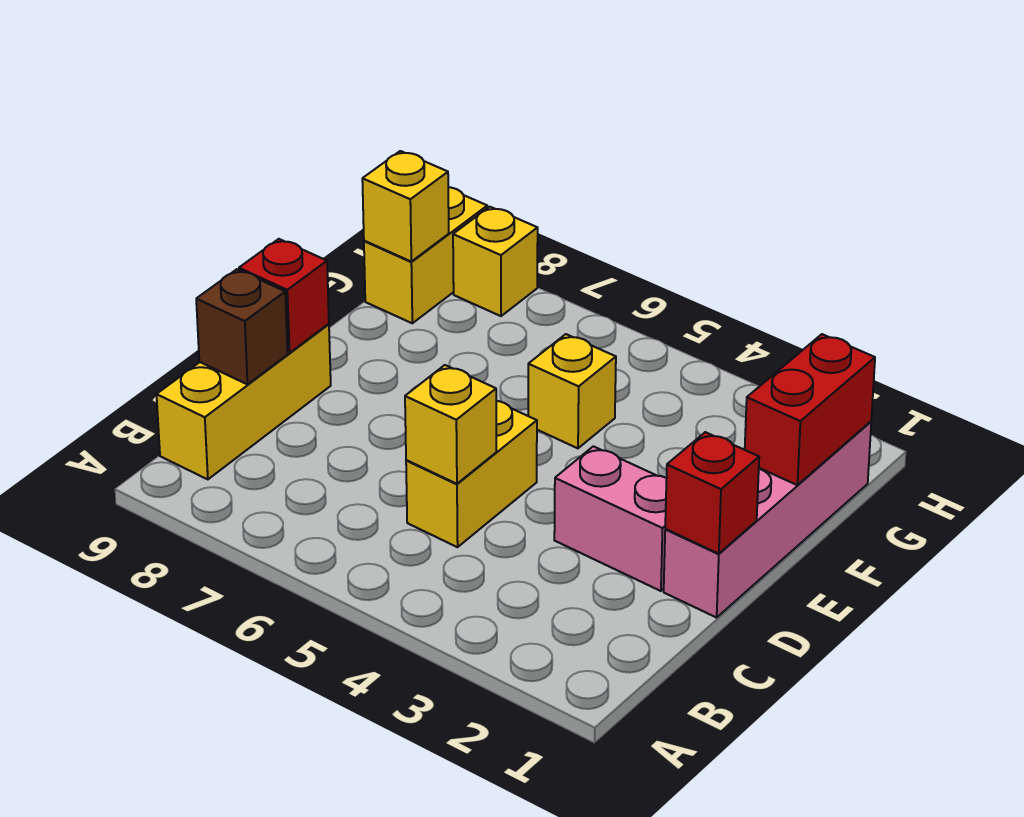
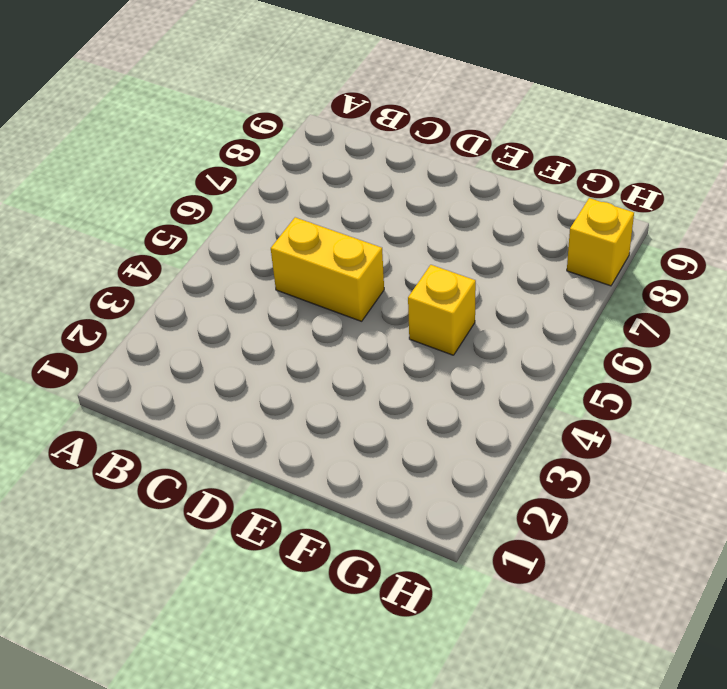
none -> yellow brick B9:D9 level 1
none -> pink brick D1:G1 level 1
none -> pink brick D2:D3 level 1

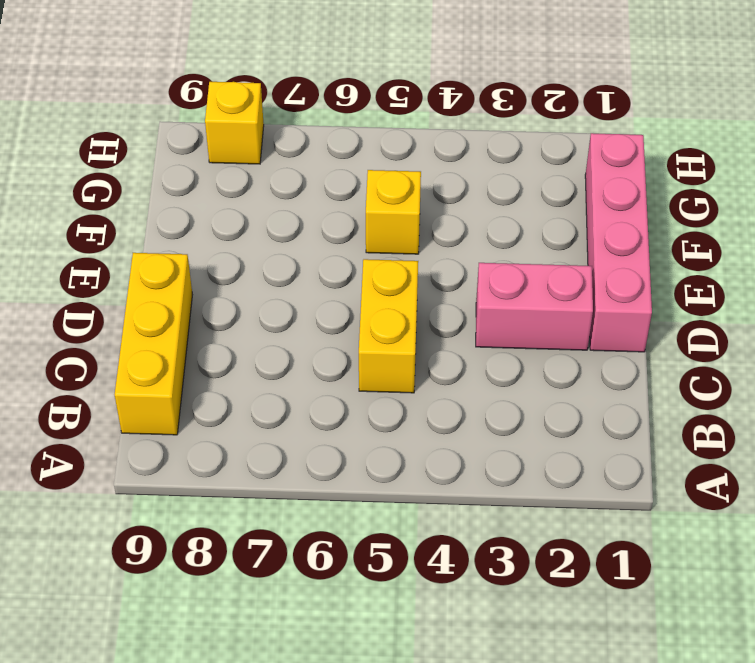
none -> yellow brick G9:H9 level 1
none -> yellow brick C5 level 2
none -> brown brick C9 level 2

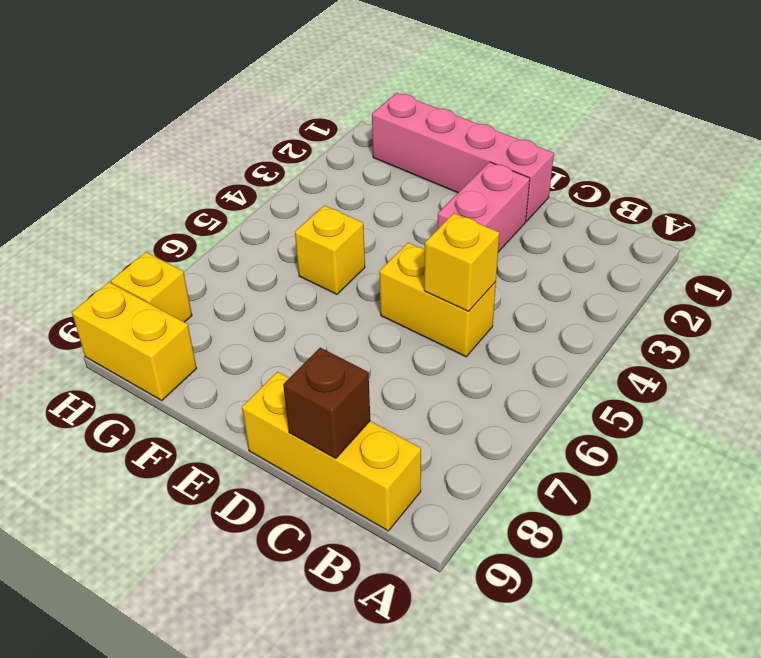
none -> red brick D1 level 2
none -> red brick D9 level 2
none -> red brick F1:G1 level 2

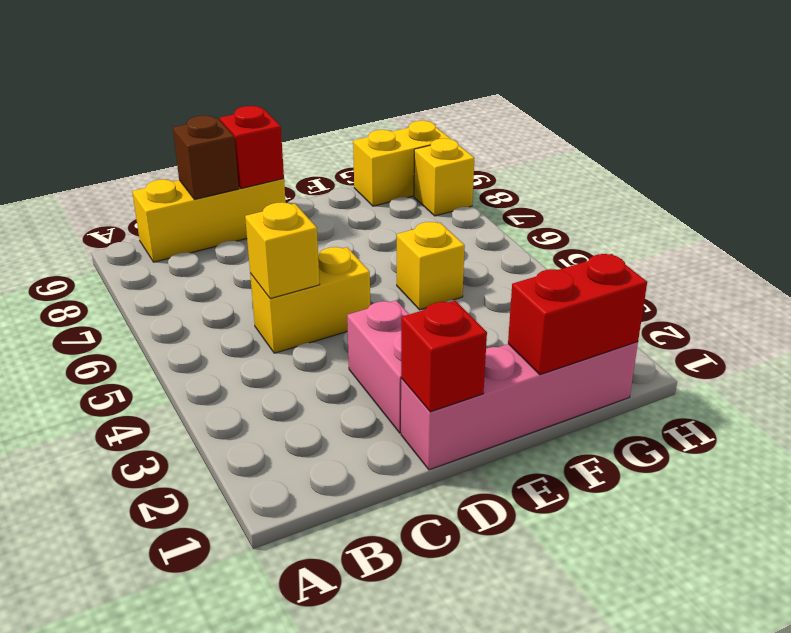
none -> yellow brick G9 level 2

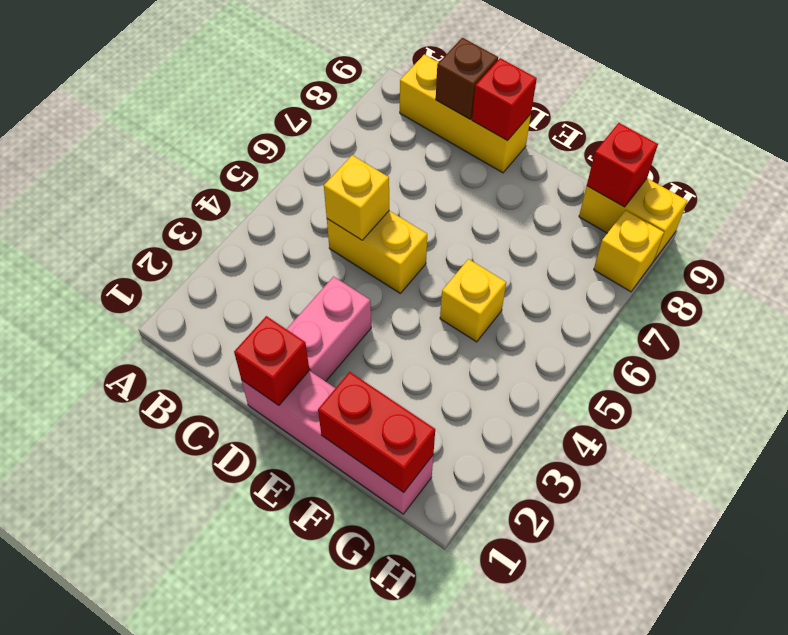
red brick G9 level 2 -> yellow brick G9 level 2

